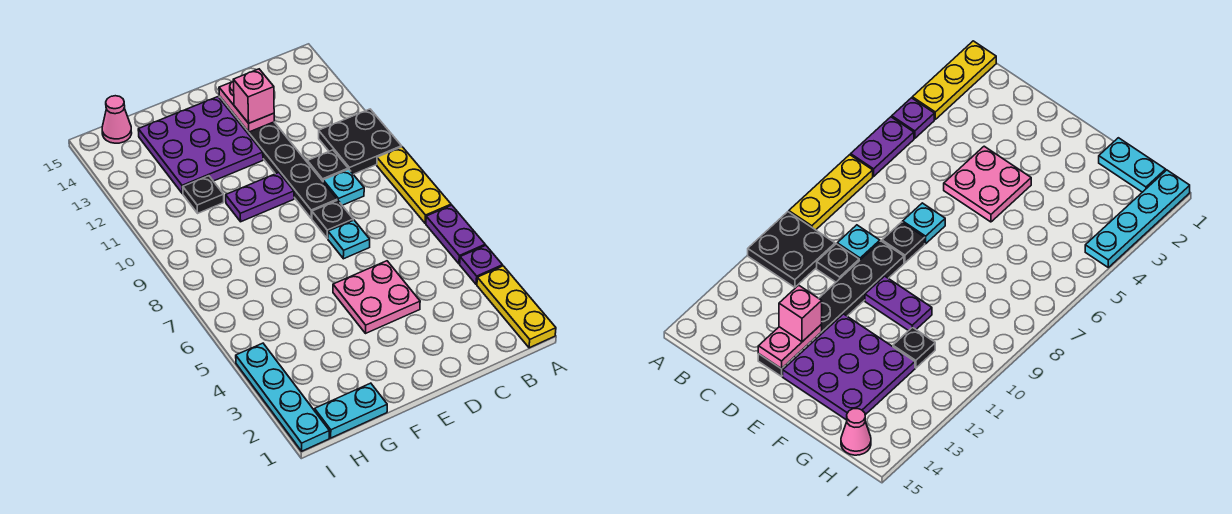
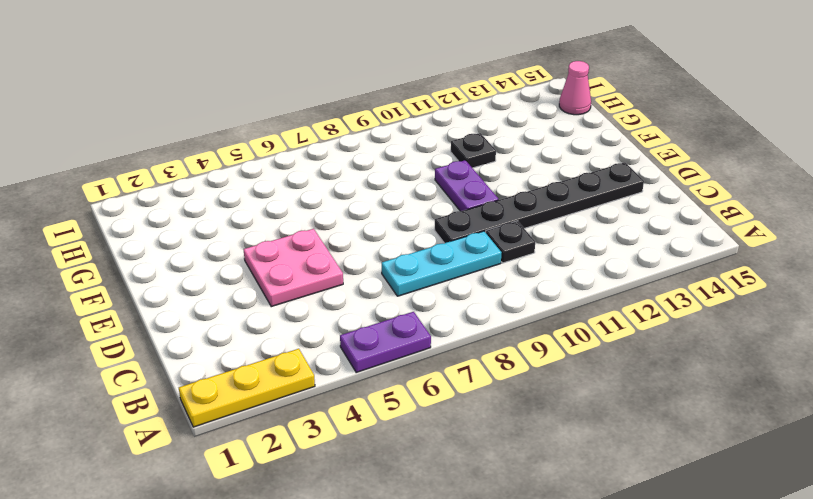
cyan plate C7:C9 level 1 -> cyan plate C9 level 1
none -> purple plate A4 level 1
none -> yellow plate A7:A9 level 1
none -> black plate A10:B11 level 1

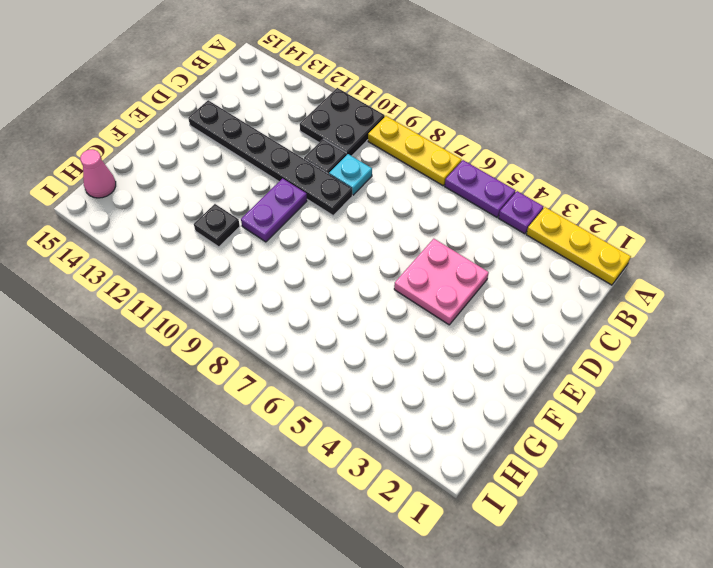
none -> cyan plate D7 level 1
none -> black plate D8 level 1
none -> purple plate E12:G14 level 1

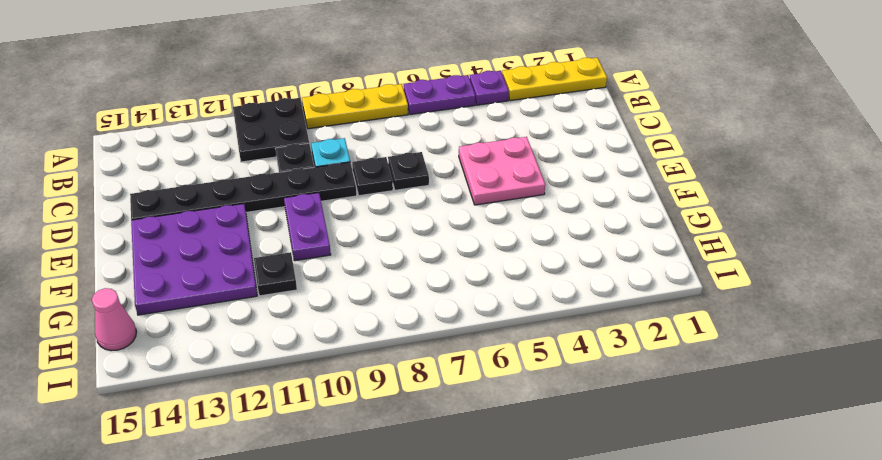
black plate D7 level 1 -> cyan plate D7 level 1
none -> cyan plate G1:H1 level 1
none -> cyan plate I1:I4 level 1
none -> pink plate D13:D14 level 2

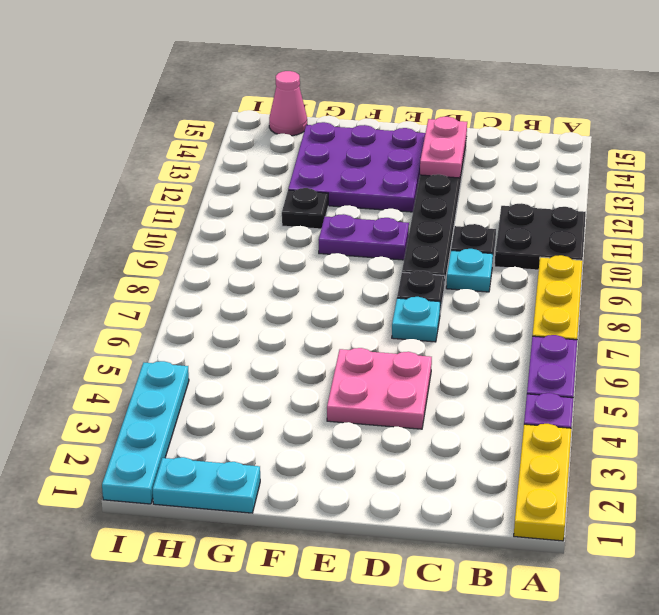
none -> pink brick D13 level 3

